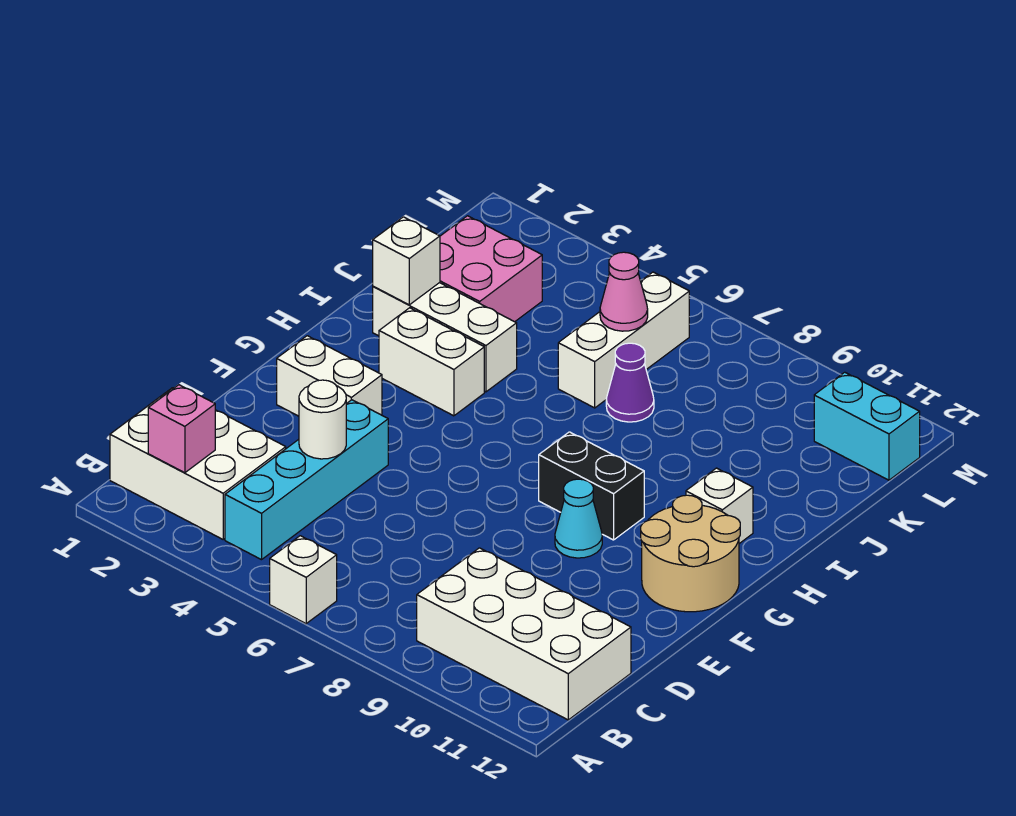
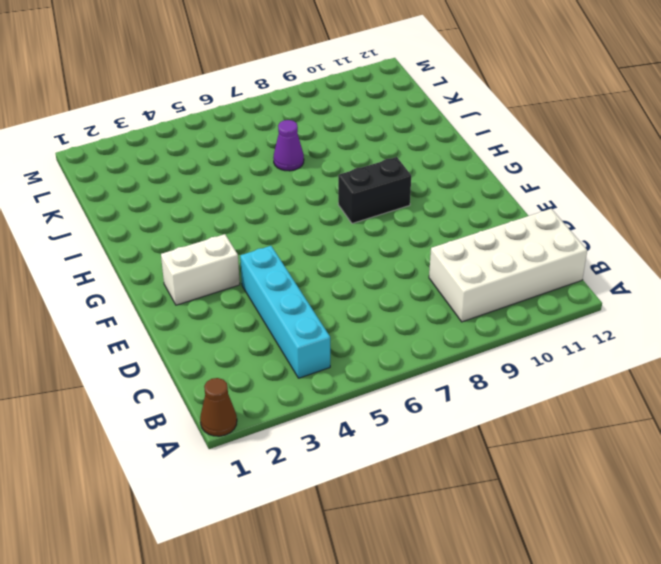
brown cone A1 level 1 -> none
none -> white brick A6 level 1
none -> white brick B1:C3 level 1
none -> cyan cone F9 level 1

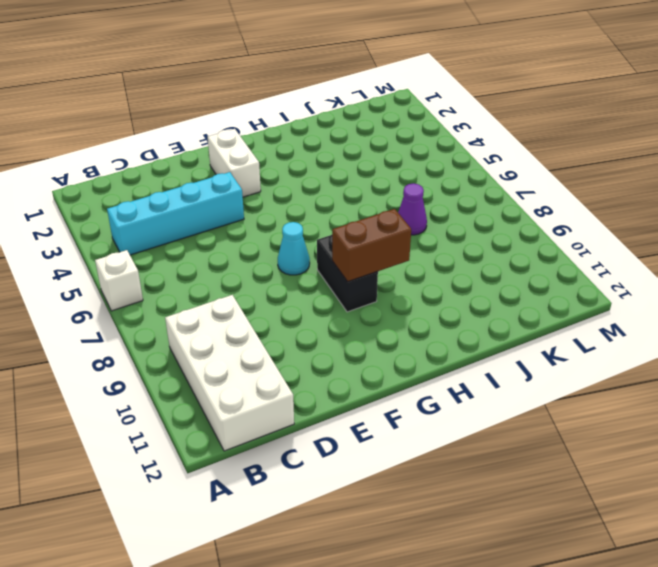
cyan cone F7 level 1 -> cyan cone F9 level 1
brown brick G9:H9 level 2 -> none
none -> white brick B1:C3 level 1
none -> tan round brick F11:G12 level 1
none -> white brick H3:H4 level 1

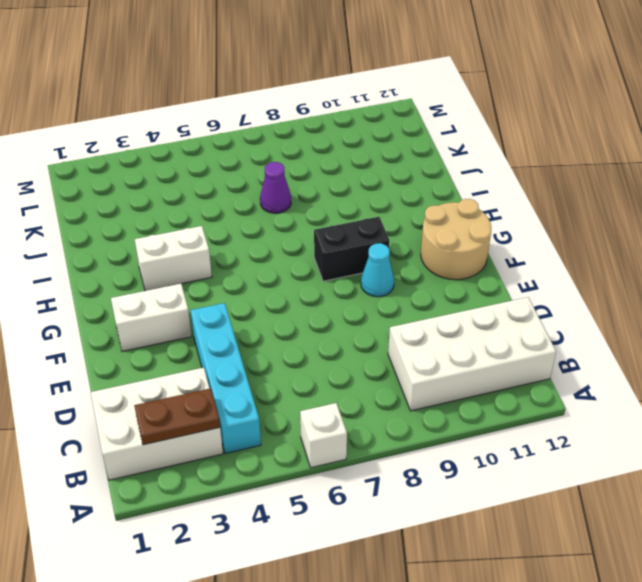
brown plate B2:B3 level 2 -> pink brick B2 level 2
none -> white brick H11 level 1
none -> white brick I2:I4 level 1
none -> pink brick J2:K3 level 1

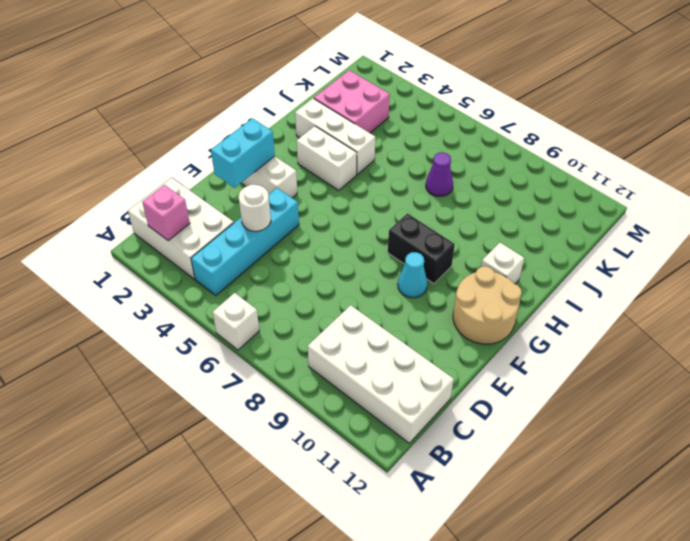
cyan brick E2:F2 level 2 -> cyan brick L11:L12 level 1
none -> white brick J6:L6 level 1
none -> white brick I2 level 2
none -> pink cone K6 level 2

